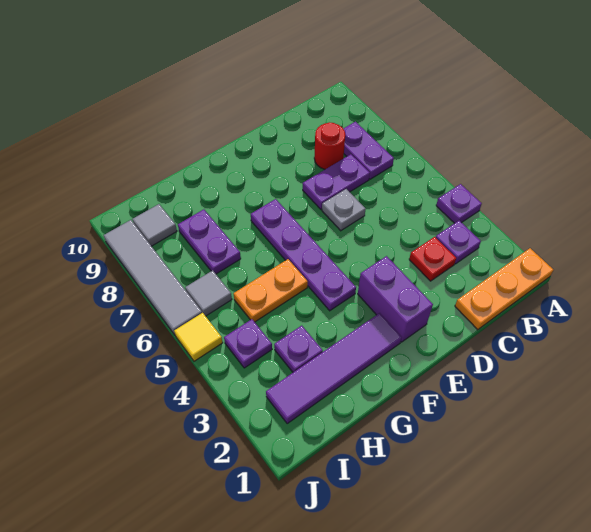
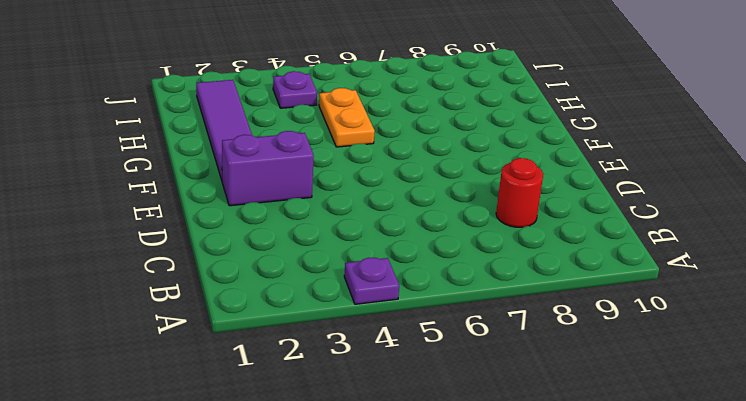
none -> orange plate A1:C1 level 1
none -> purple plate B3 level 1
none -> purple plate B7:B8 level 1

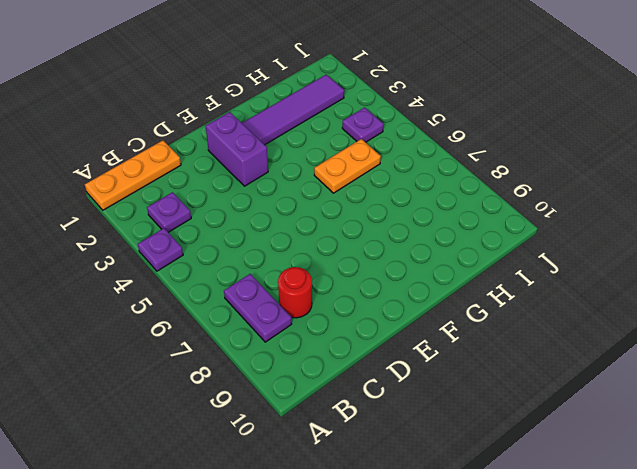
none -> red plate C3 level 1
none -> purple plate C7:D7 level 1
none -> grey plate D6 level 1

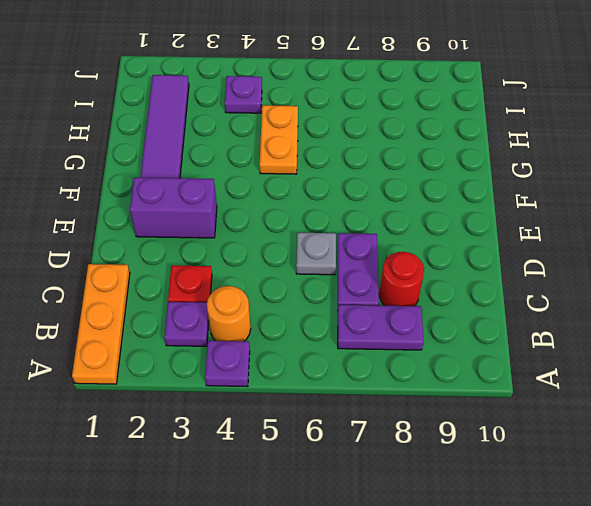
orange round brick B4 level 1 -> none
none -> purple plate F4:F7 level 1
none -> purple plate H3 level 1
none -> purple plate H7:H8 level 1

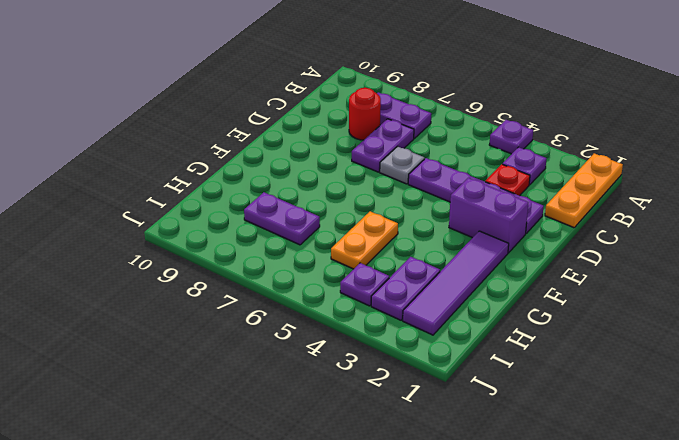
purple plate D2:D5 level 1 -> purple plate F4:F7 level 1
purple plate H3:I3 level 1 -> purple plate H3 level 1
none -> grey tile I6 level 1
none -> grey tile I9 level 1
none -> yellow tile J5 level 1

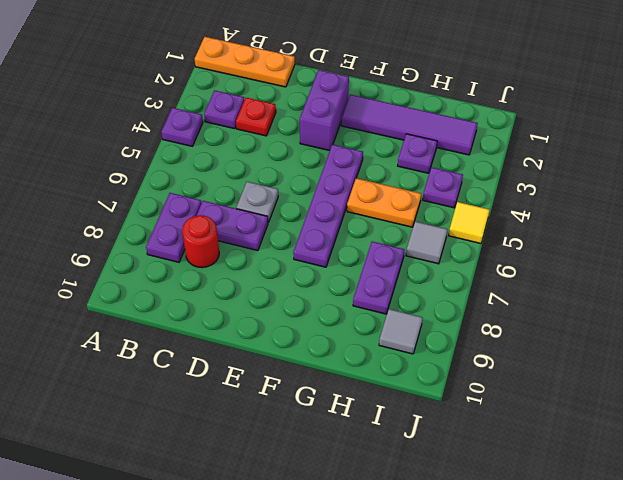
none -> grey tile J6:J9 level 1

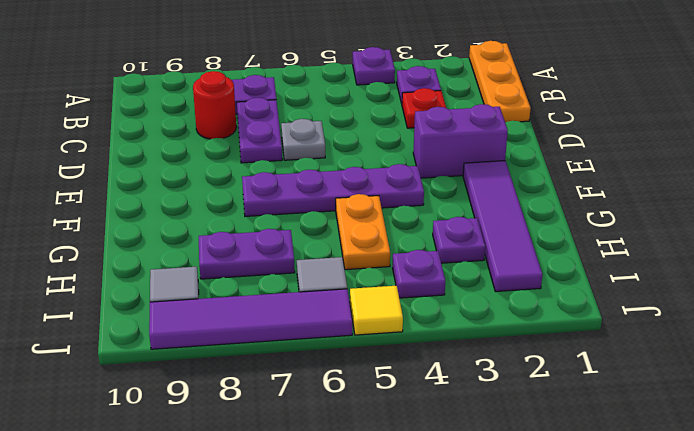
purple tile J6:J9 level 1 -> grey tile J6:J9 level 1

